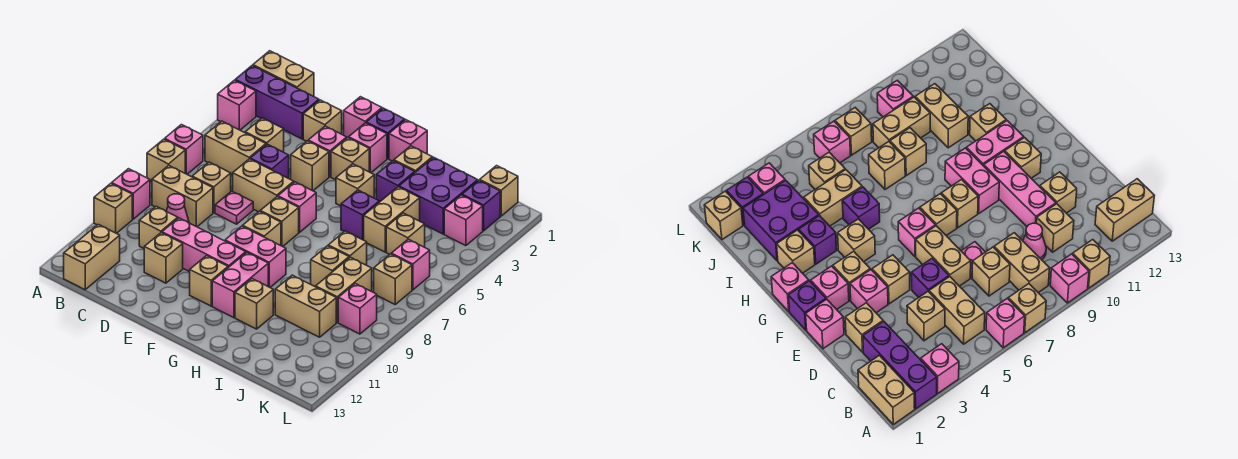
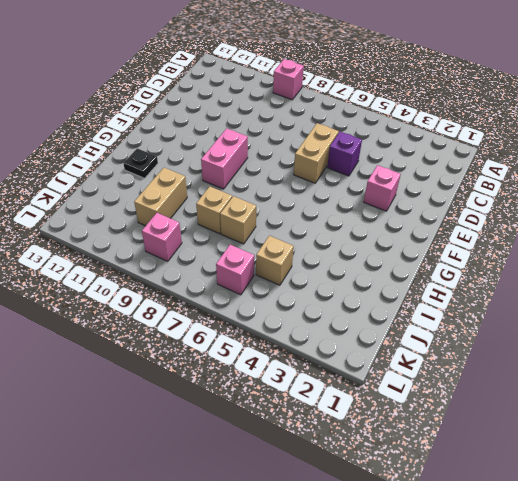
black plate H12 level 1 -> none
none -> tan brick A1:B1 level 1
none -> purple brick A2:C2 level 1
none -> pink brick A3 level 1
none -> pink brick A6 level 1

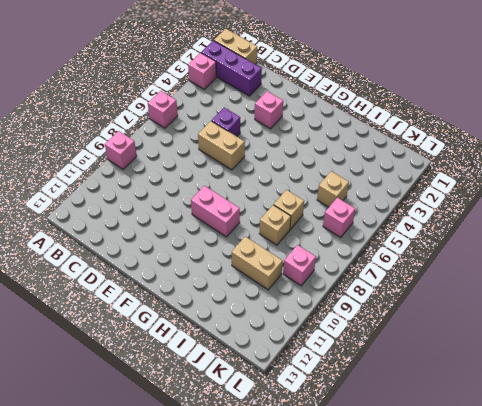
none -> tan brick A7 level 1
none -> tan brick A10 level 1
none -> tan brick B5:C5 level 1
none -> tan brick B8:C8 level 1

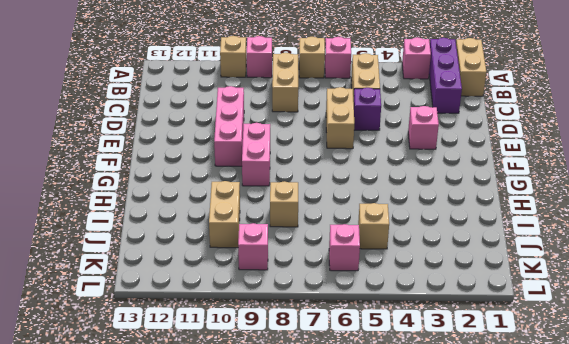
none -> tan brick B12:B13 level 1
none -> tan brick C4 level 1
none -> tan brick C7 level 1
none -> pink cone C9 level 1

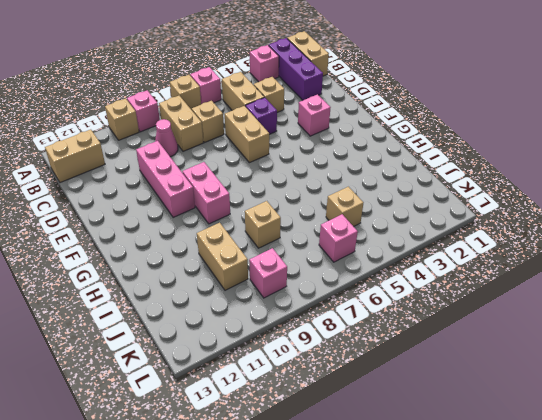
none -> tan brick C10 level 1
none -> tan brick D2 level 1
none -> pink plate D7 level 1
none -> tan brick D11 level 1

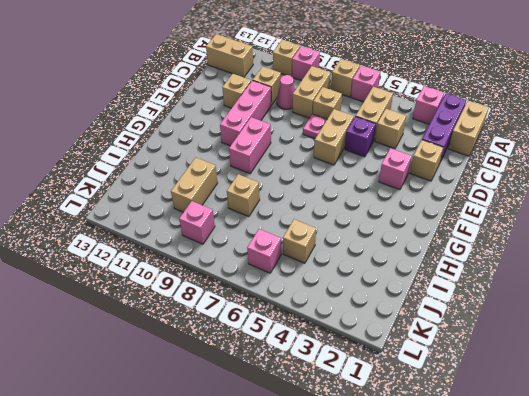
none -> pink brick E1 level 1
none -> tan brick E4 level 1
none -> purple brick F1 level 1
none -> pink brick F2 level 1

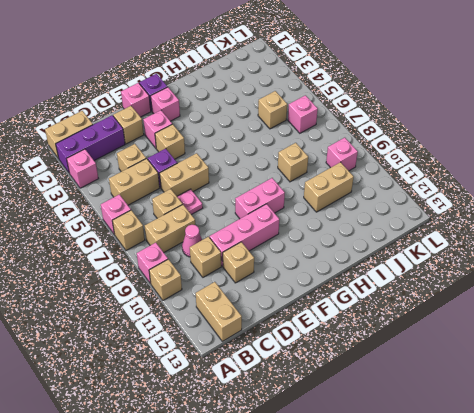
none -> tan brick F3 level 1
none -> pink brick F6 level 1
none -> tan brick F7 level 1
none -> tan brick F8 level 1

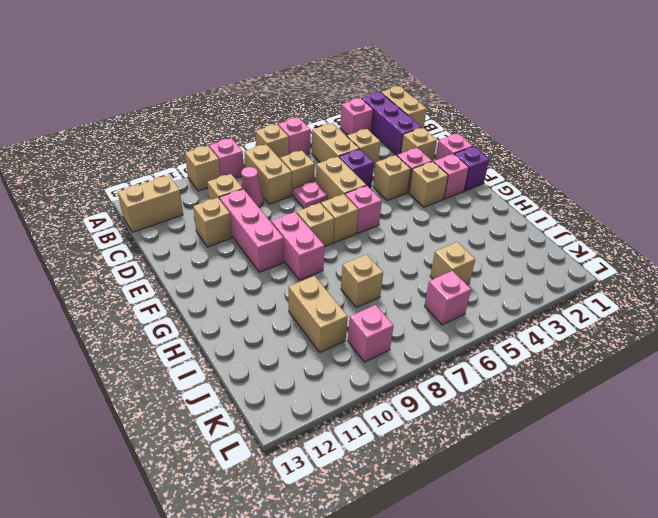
none -> tan brick F11 level 1
none -> pink brick G1 level 1
none -> tan brick G4 level 1
none -> pink brick G10:G11 level 1

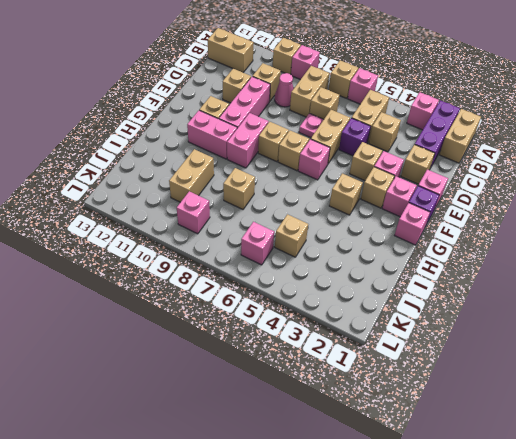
none -> tan brick H2 level 1
none -> purple brick H3 level 1
none -> purple brick H5 level 1
none -> tan brick H11 level 1

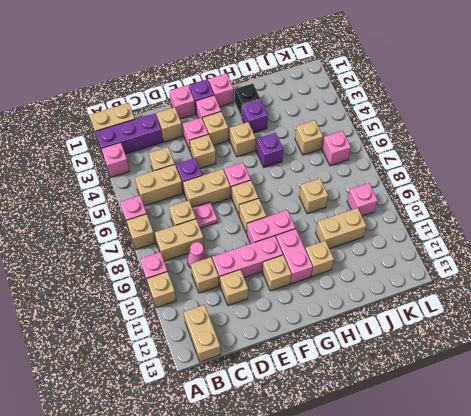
black brick H2 level 1 -> tan brick H2 level 1
none -> purple brick I2:J3 level 1
none -> tan brick I4:I5 level 1
none -> tan brick I7 level 1
none -> tan brick J8:J9 level 1

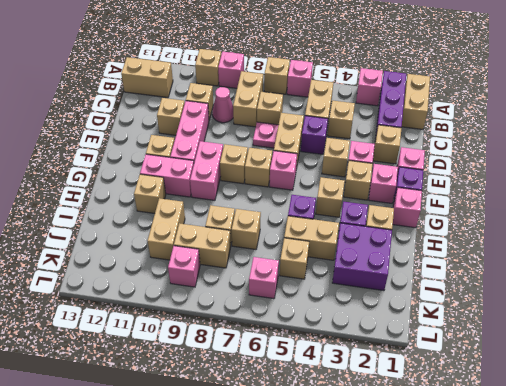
none -> tan brick K1 level 1
none -> purple brick K2 level 1
none -> pink brick K3 level 1
none -> tan brick K7 level 1

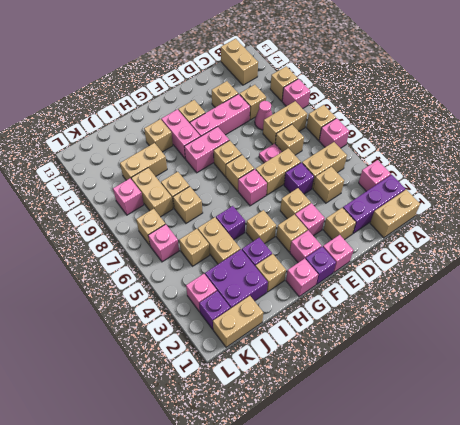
tan brick J1:K1 level 1 -> tan brick K1 level 1

